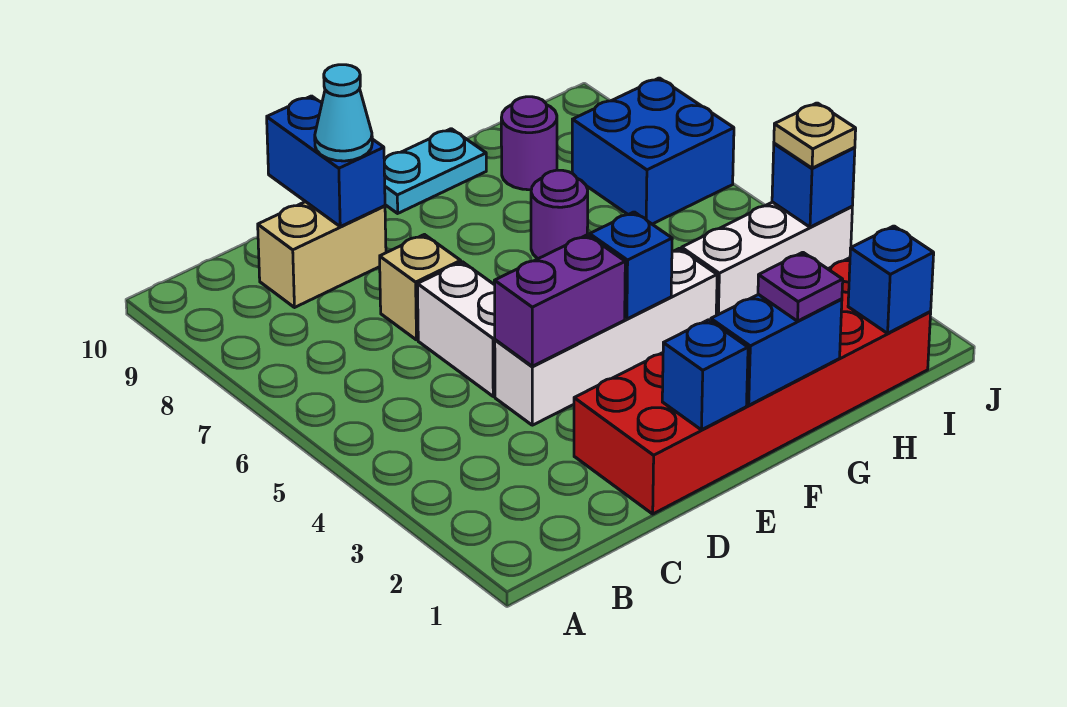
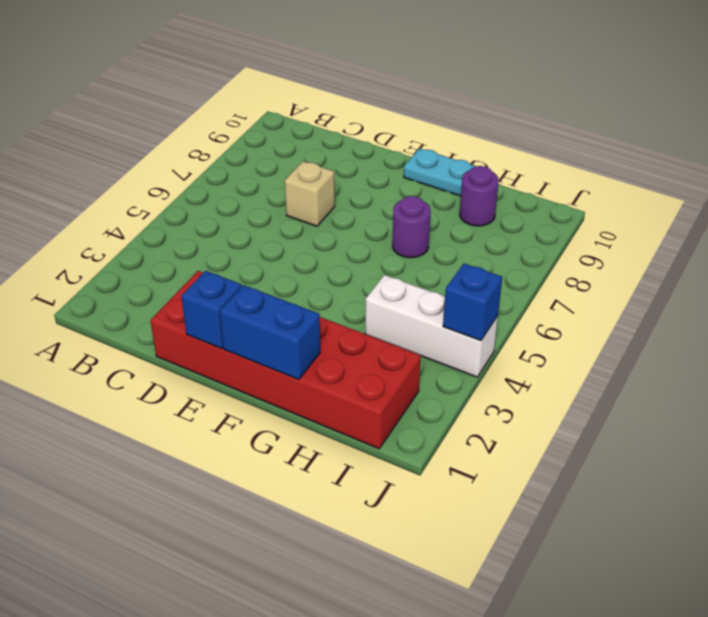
none -> tan brick C9:D9 level 1
none -> white brick D4:G4 level 1
none -> white brick D5:D6 level 1

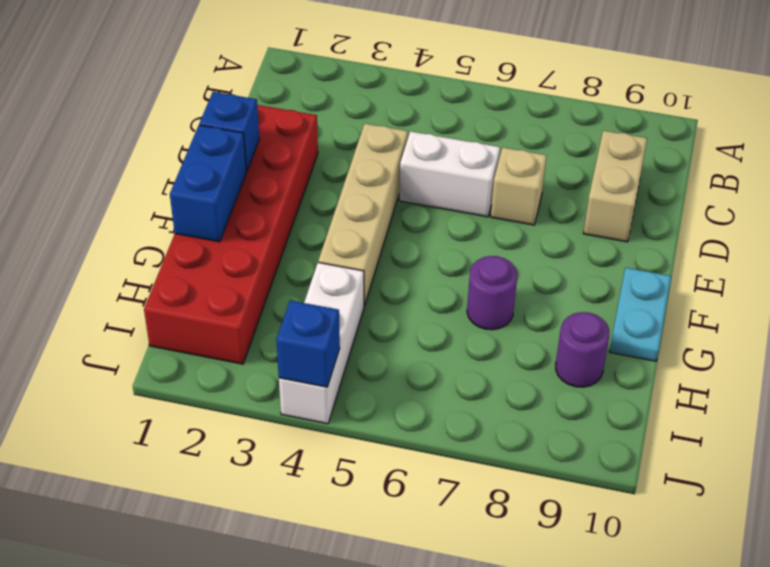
tan brick D4:G4 level 1 -> white brick D4:G4 level 1
none -> blue brick I7:J8 level 1
none -> purple brick D4:E4 level 2
none -> blue brick D9:D10 level 2

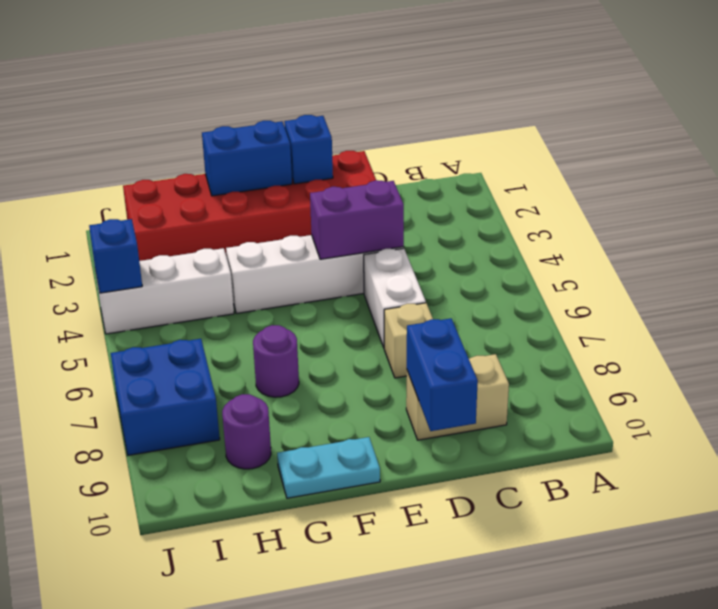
none -> blue brick F4 level 2
none -> blue brick I1 level 2
none -> cyan cone D9 level 3

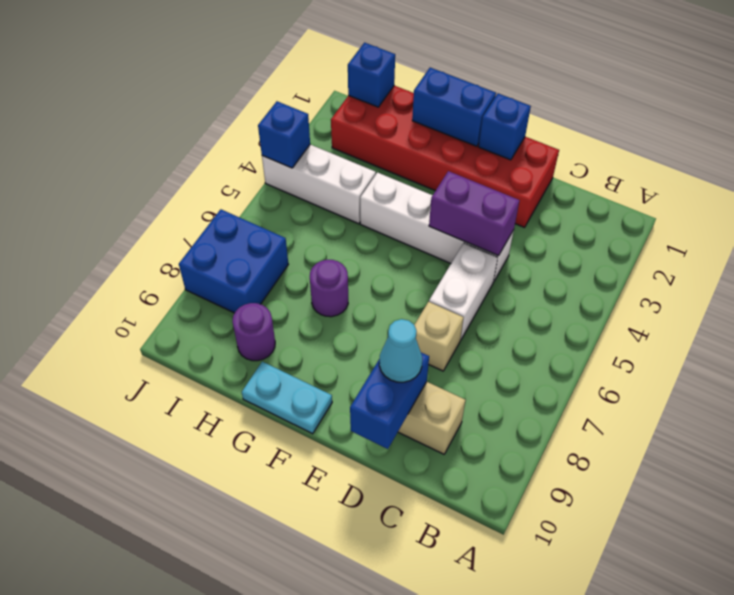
none -> blue brick F4 level 2
none -> purple plate G1 level 3
none -> tan plate J4 level 3

